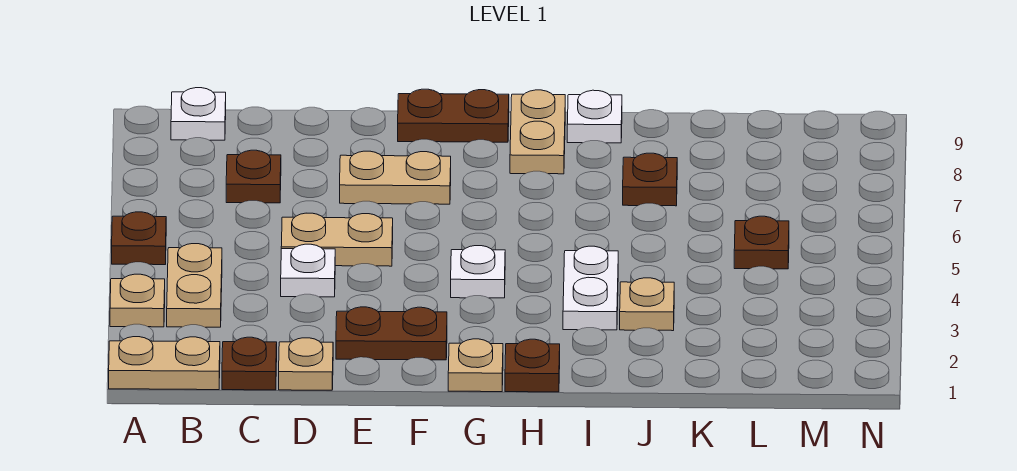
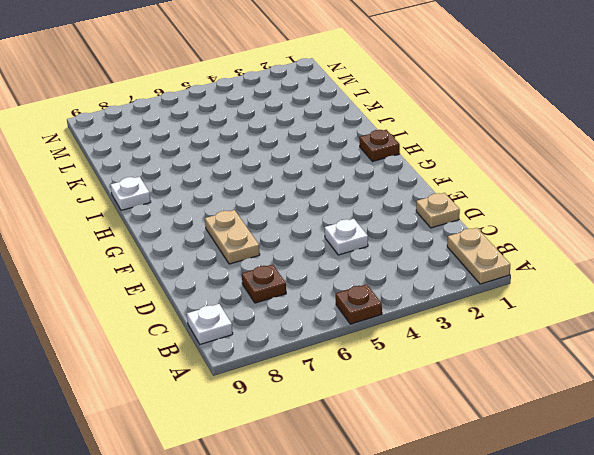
none -> tan plate A3 level 1
none -> tan plate B3:B4 level 1
none -> brown plate C1 level 1

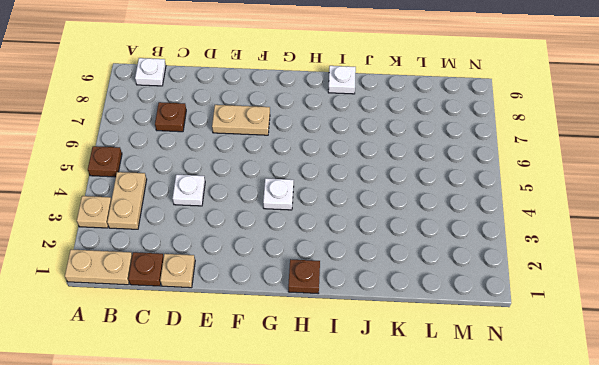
none -> tan plate D5:E5 level 1
none -> brown plate E2:F2 level 1
none -> brown plate F9:G9 level 1

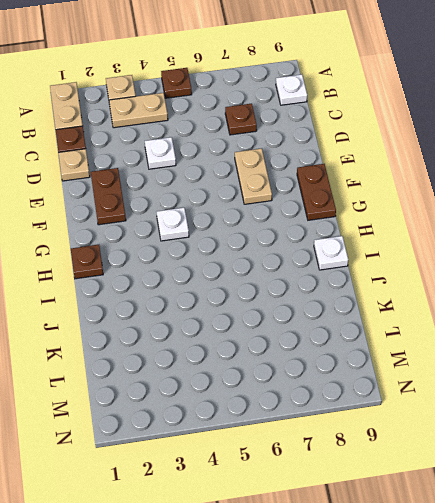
none -> tan plate D5:E5 level 1
none -> tan plate G1 level 1
none -> tan plate H8:H9 level 1

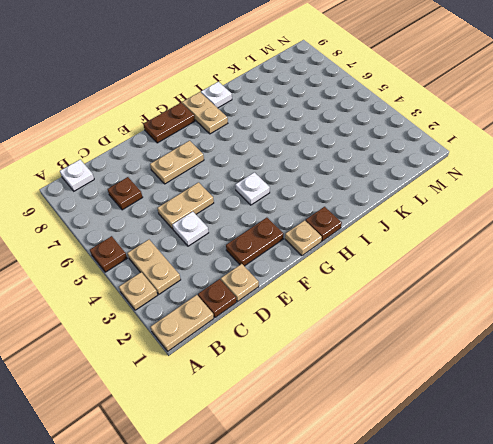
none -> white plate I3:I4 level 1
none -> tan plate J3 level 1
none -> brown plate J7 level 1

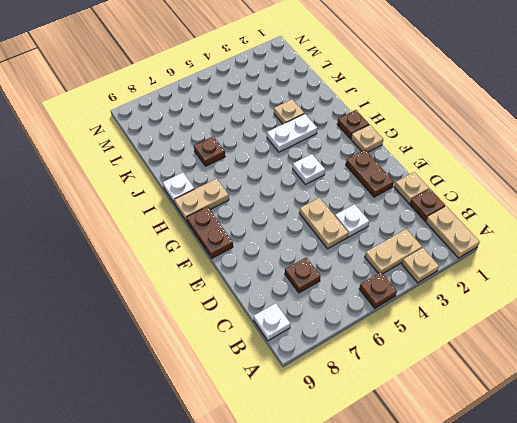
none -> tan plate E7:F7 level 1
none -> brown plate L5 level 1

